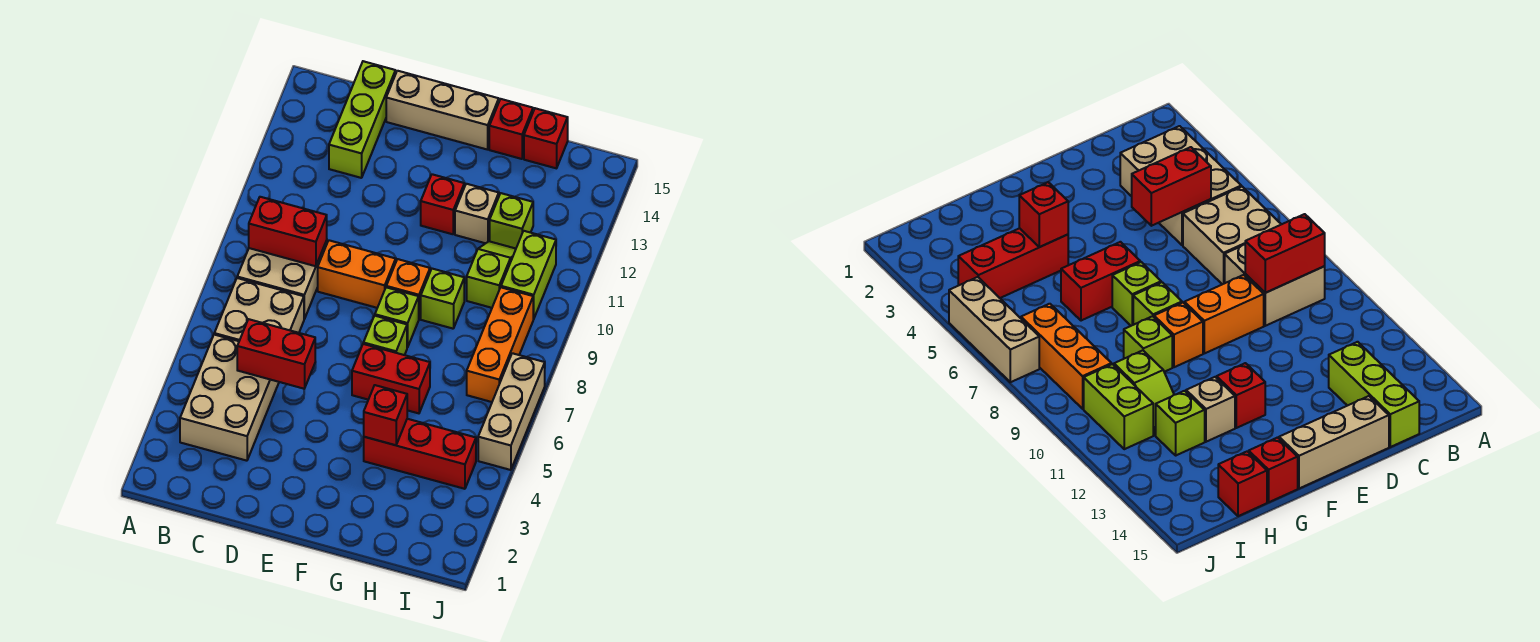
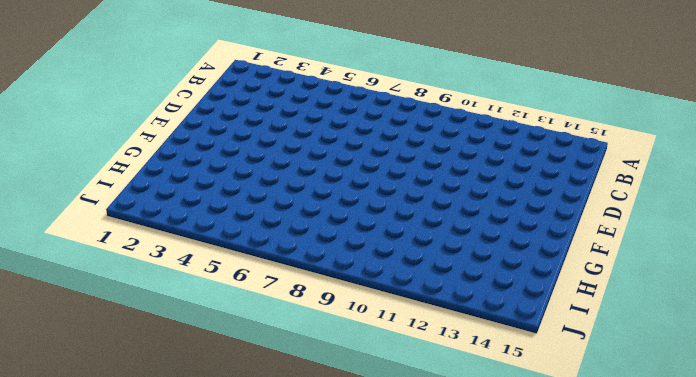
none -> tan brick B3:C5 level 1
none -> tan brick B6:C7 level 1
none -> tan brick B8:C9 level 1

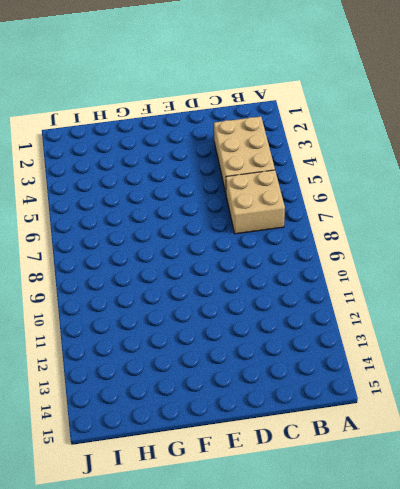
none -> tan brick B8:C9 level 1
none -> lime brick C13:C15 level 1
none -> orange brick D9:E9 level 1

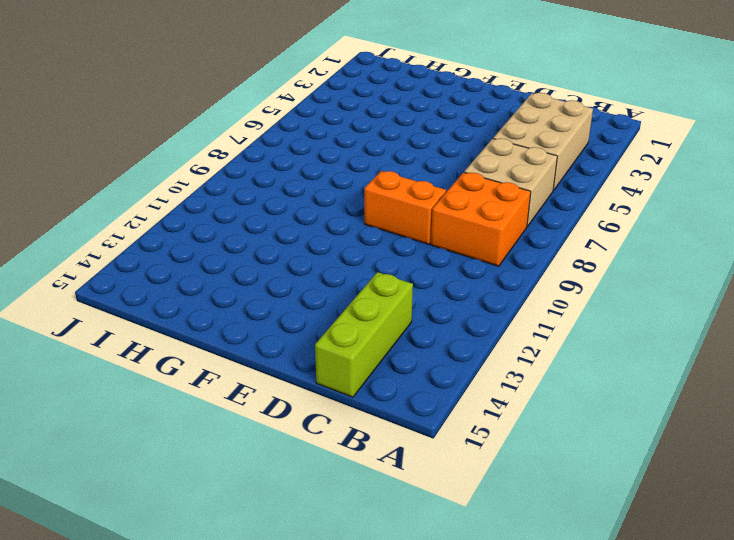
orange brick B8:C9 level 1 -> tan brick B8:C9 level 1
none -> tan brick D15:F15 level 1
none -> red brick F6:G6 level 1
none -> lime brick F7 level 1

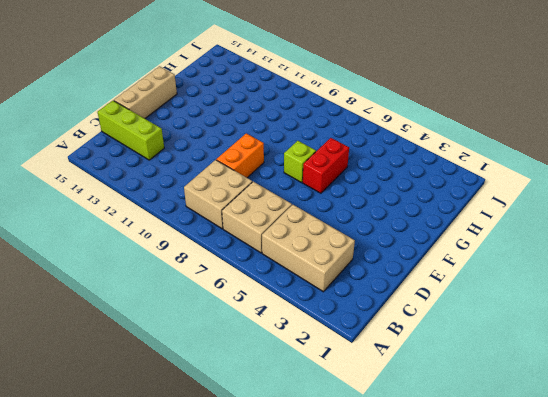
none -> lime brick F8 level 1
none -> orange brick F9 level 1
none -> red brick F12 level 1

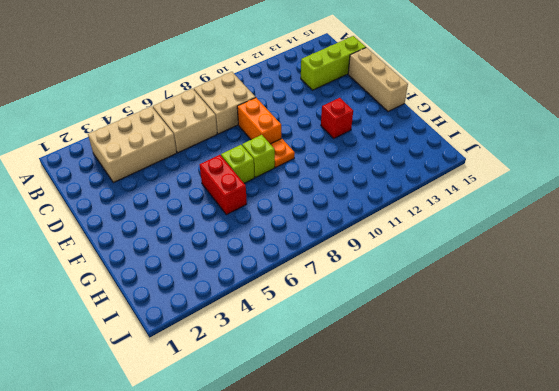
orange plate F9 level 1 -> orange brick F9 level 1
none -> red brick G4:I4 level 1
none -> lime brick G9 level 1
none -> tan brick G12 level 1

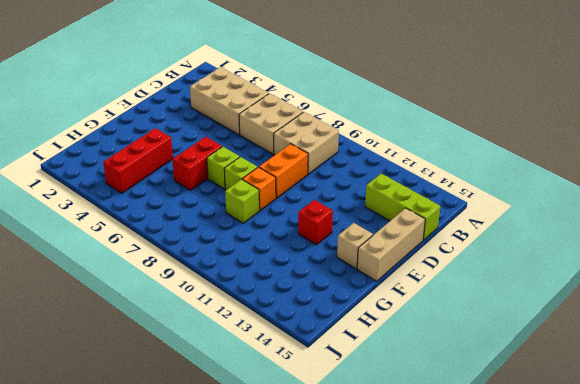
tan brick F14 level 1 -> tan brick G12 level 1
none -> red brick G15 level 1
none -> lime slope H10:H11 level 1 top 10
none -> lime brick H12 level 1

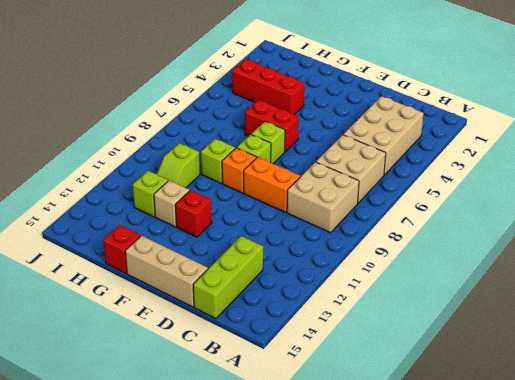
none -> red brick H15 level 1
none -> orange brick I7:I9 level 1
none -> lime brick I10:I11 level 1

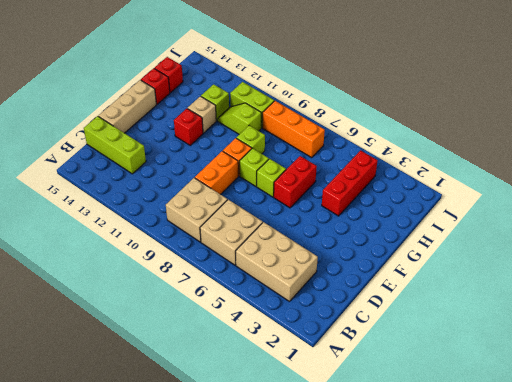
none -> tan brick J5:J7 level 1
none -> red brick B9:C9 level 2
none -> red brick C5:D5 level 2

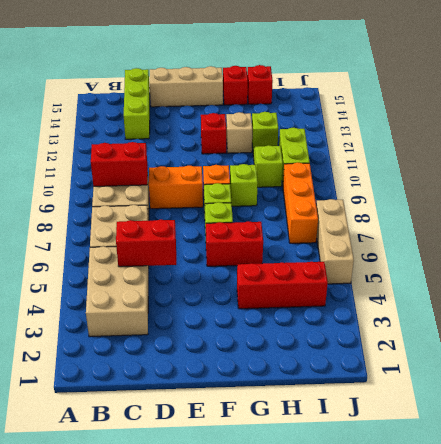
none -> red brick G4 level 2

